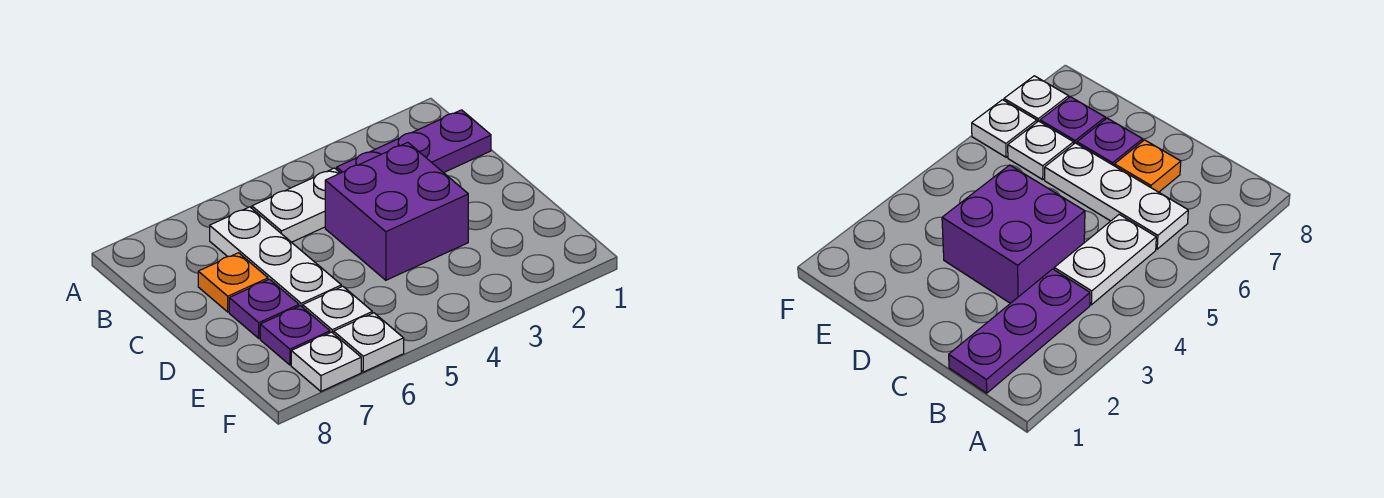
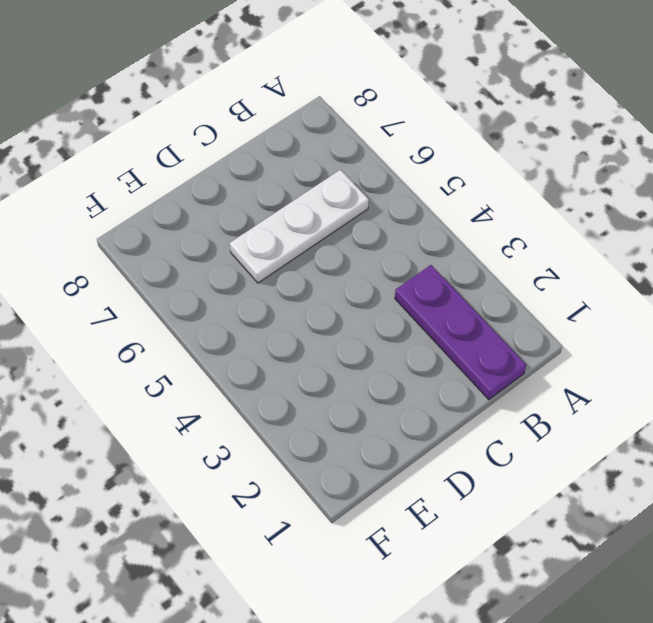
none -> white plate B4:B5 level 1
none -> purple brick C3:D4 level 1

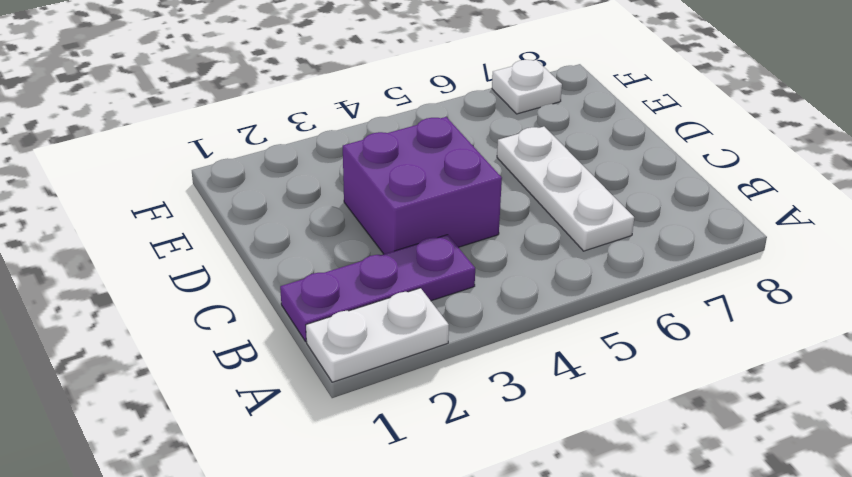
white plate A1:A2 level 1 -> white plate B4:B5 level 1
none -> orange plate C7 level 1
none -> purple plate D7 level 1

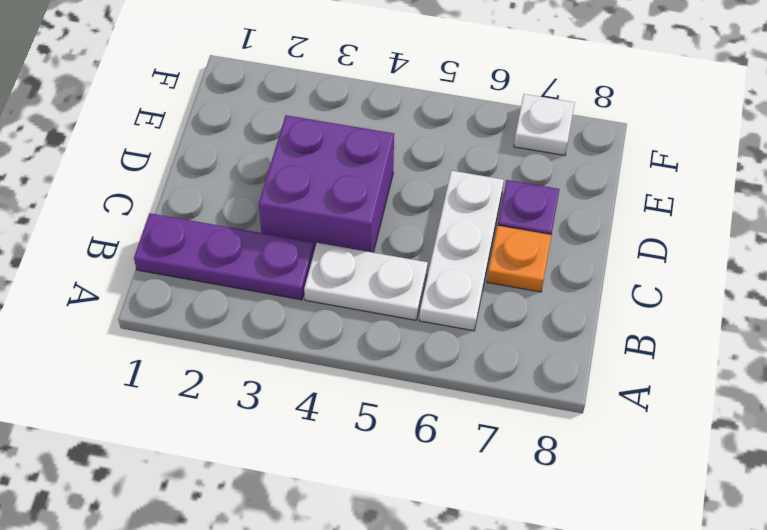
none -> white plate E6 level 1
none -> purple plate E7 level 1

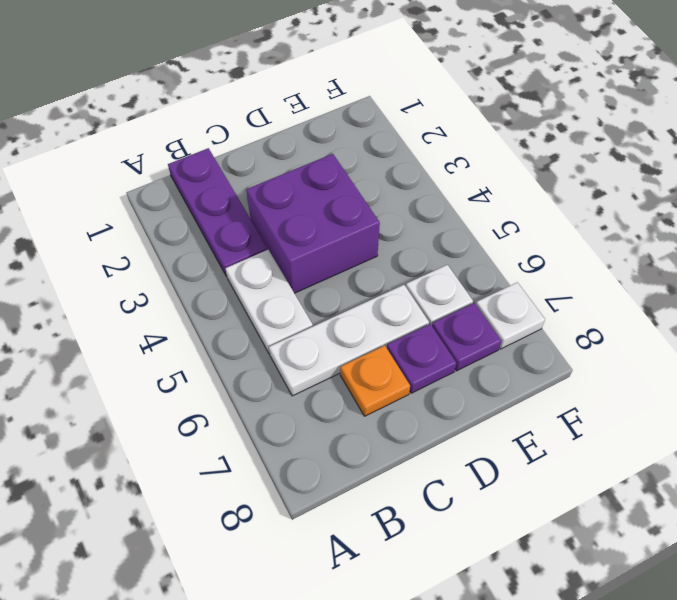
none -> white plate F6 level 1

